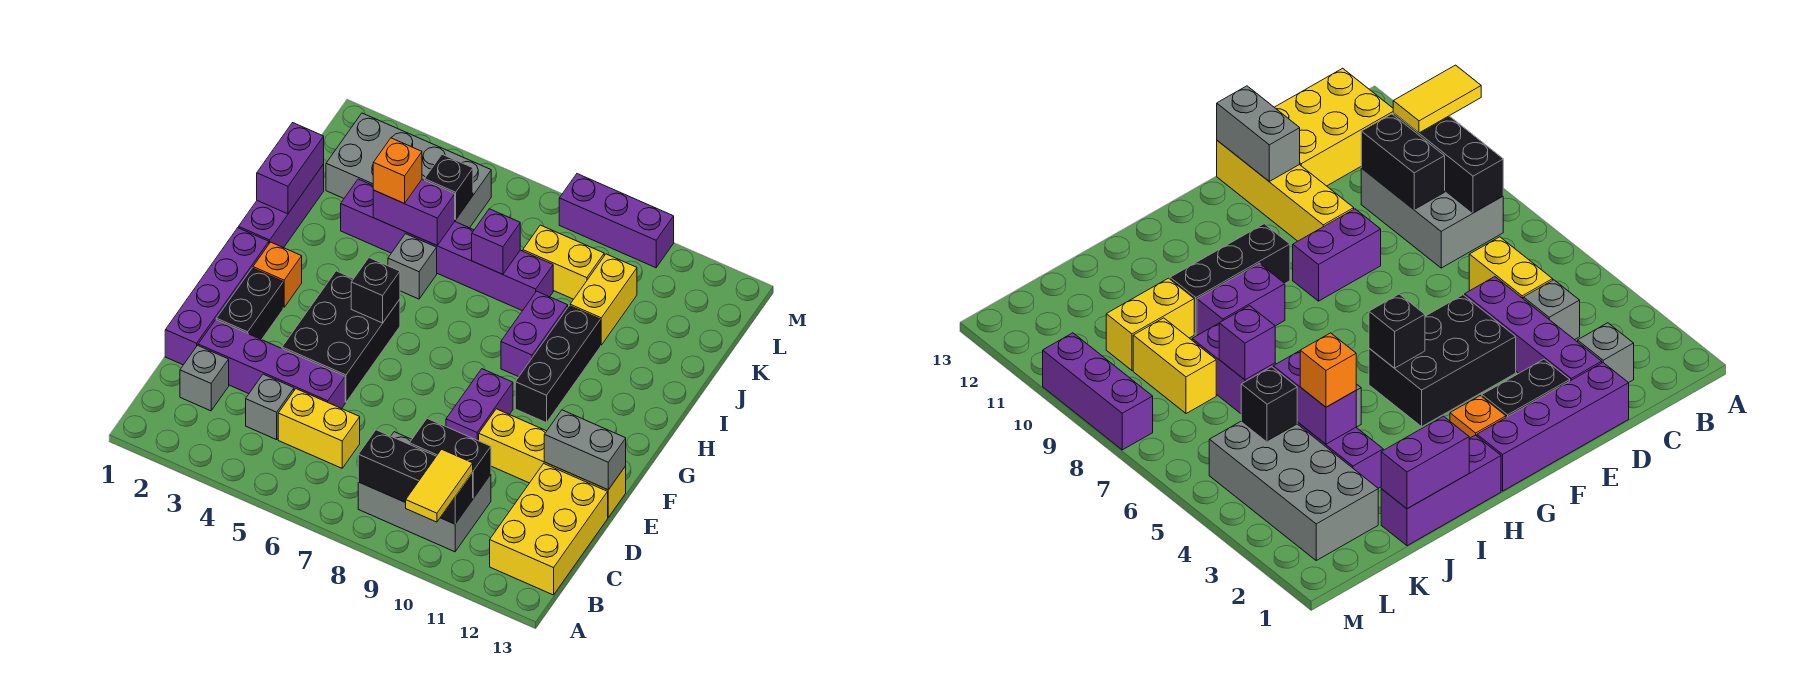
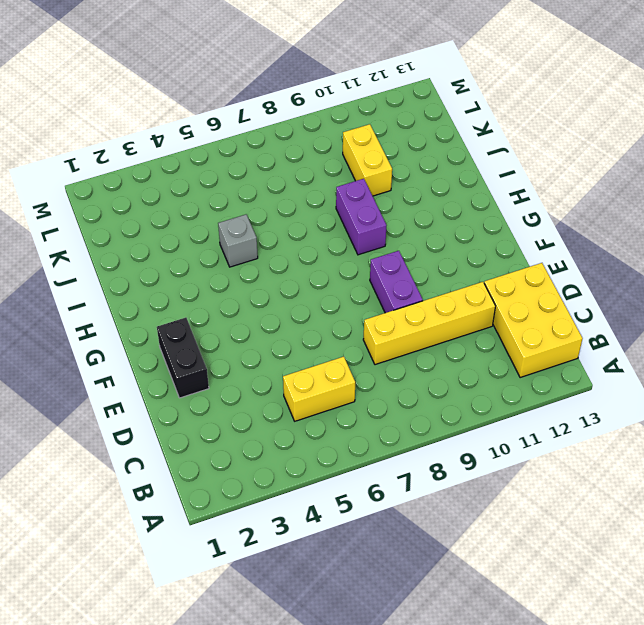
yellow brick D8:D11 level 1 -> yellow brick E10:E13 level 1
none -> grey brick B8:C10 level 1
none -> grey brick C2 level 1
none -> grey brick C4 level 1
none -> purple brick D1:G1 level 1

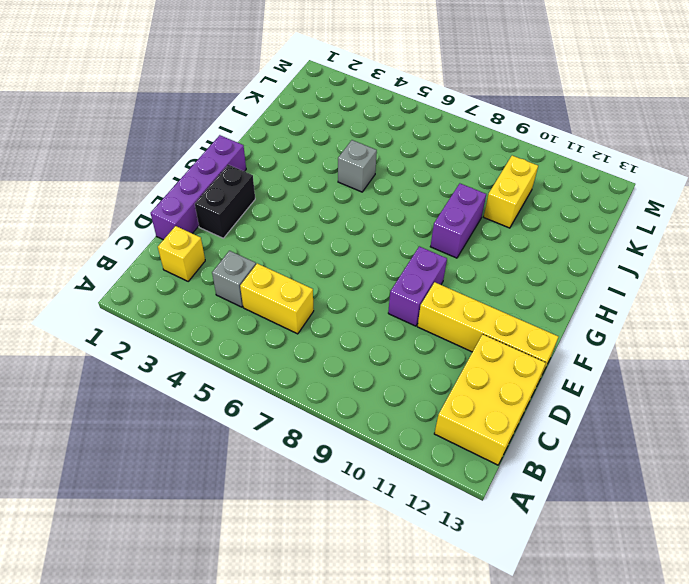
yellow brick C2 level 1 -> grey brick C2 level 1
none -> grey brick B8:C10 level 1
none -> purple brick D2:D5 level 1
none -> black brick E4:G5 level 1
none -> orange brick G2 level 1

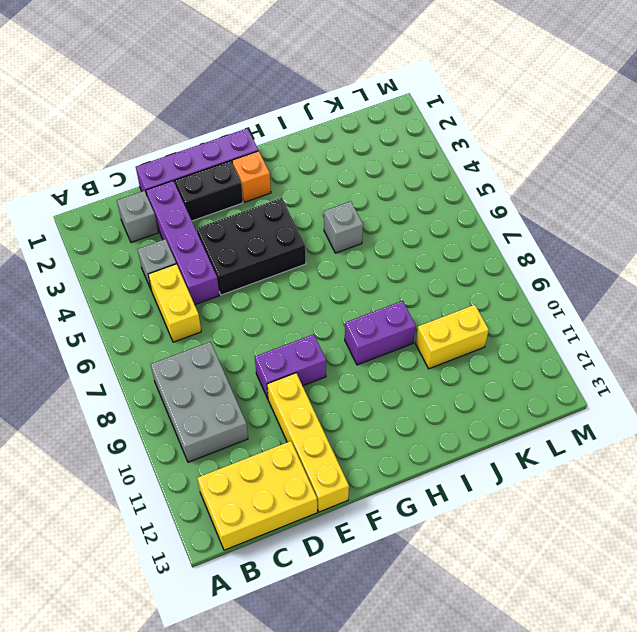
none -> black brick G10:I10 level 1
none -> purple brick H1:J1 level 1
none -> purple brick J3:J8 level 1
none -> grey brick K2:L5 level 1

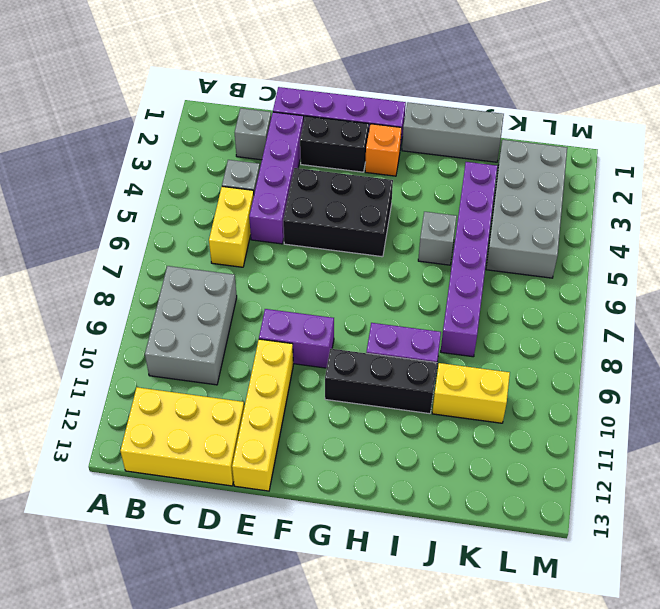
grey brick H1:J1 level 1 -> purple brick H1:J1 level 1
none -> yellow brick K8:K9 level 1
none -> purple brick M8:M10 level 1
none -> black brick B8:B10 level 2
none -> black brick C9:C10 level 2

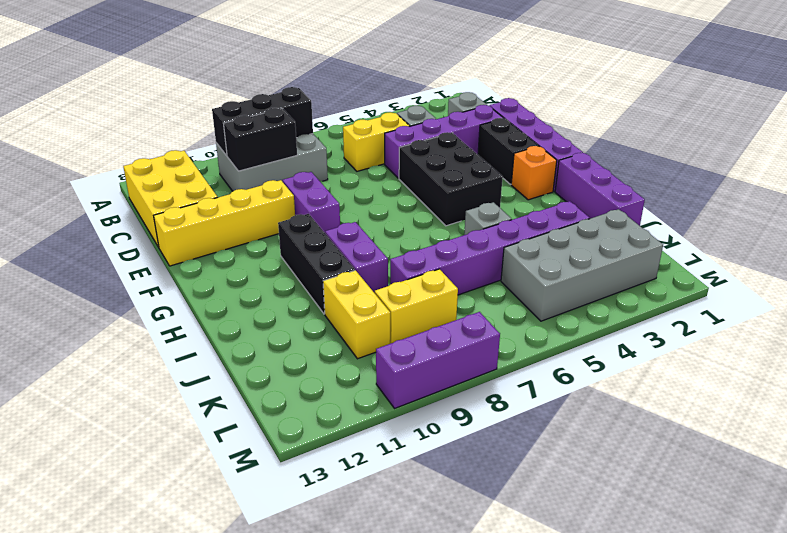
none -> grey brick E12:E13 level 2
none -> black brick G5 level 2
none -> purple brick I1:J1 level 2
none -> purple brick J4:J5 level 2

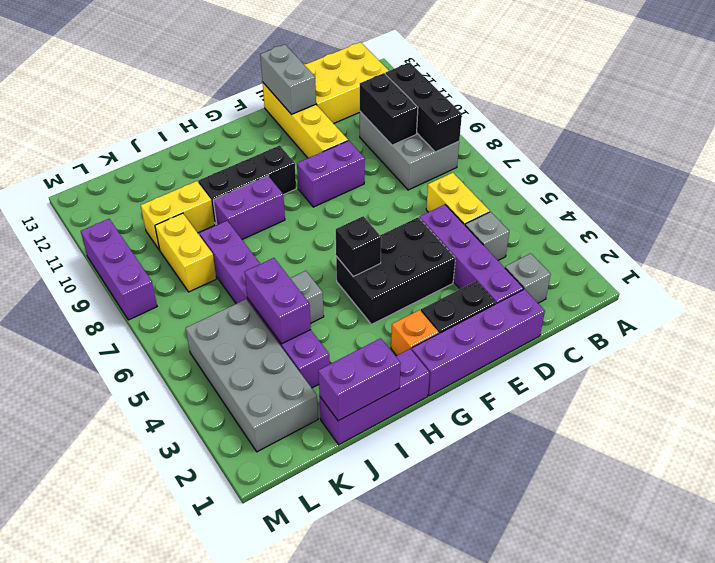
none -> purple brick J7 level 2
none -> black brick K5 level 2
none -> yellow tile A10:B10 level 3
none -> orange brick J4 level 3

